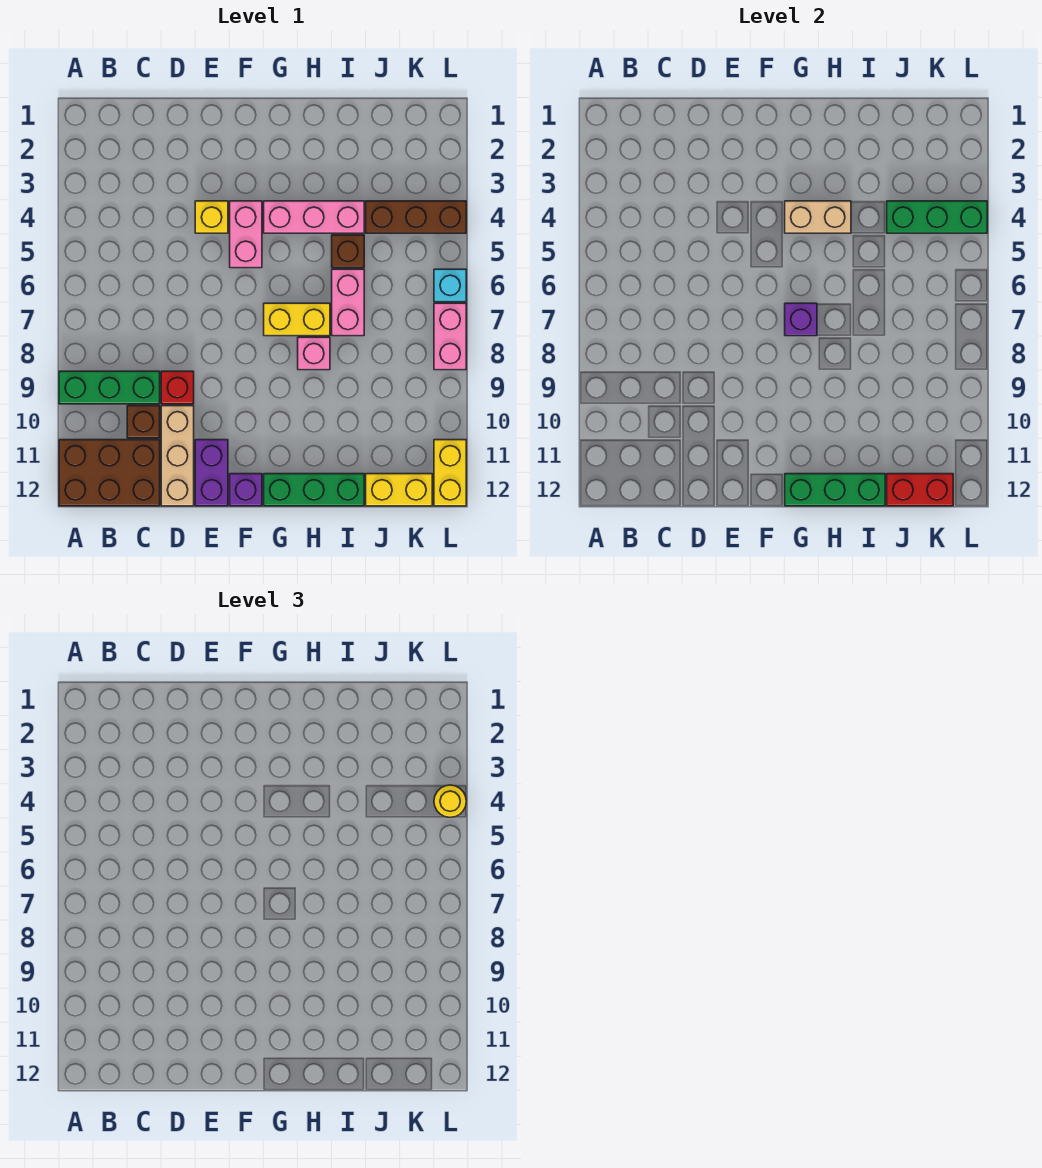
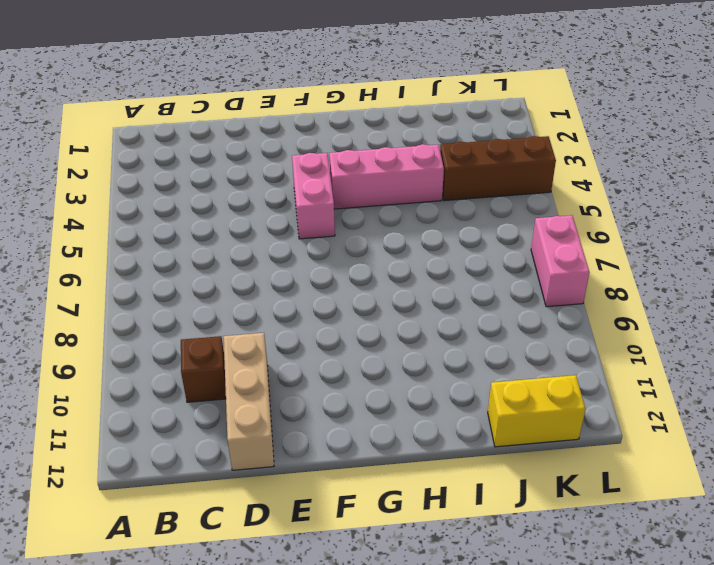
none -> green brick A9:C9 level 1
none -> brown brick A11:C12 level 1
none -> red brick D9 level 1

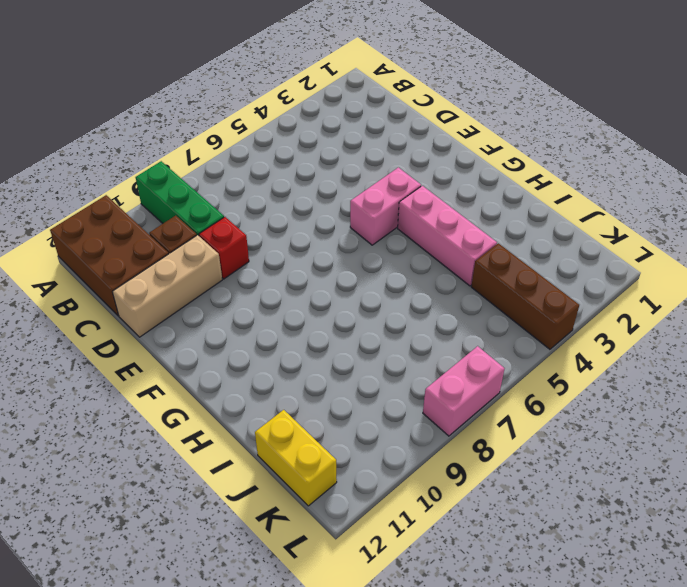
none -> yellow brick E4 level 1
none -> purple brick E11:E12 level 1
none -> purple brick F12 level 1

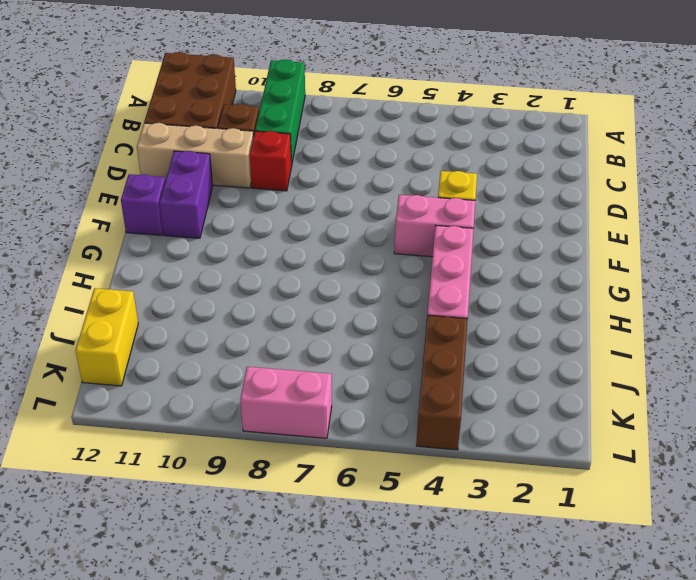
purple brick E11:F11 level 1 -> purple brick E11:E12 level 1
none -> yellow brick G7:H7 level 1
none -> green brick G12:I12 level 1
none -> pink brick H8 level 1

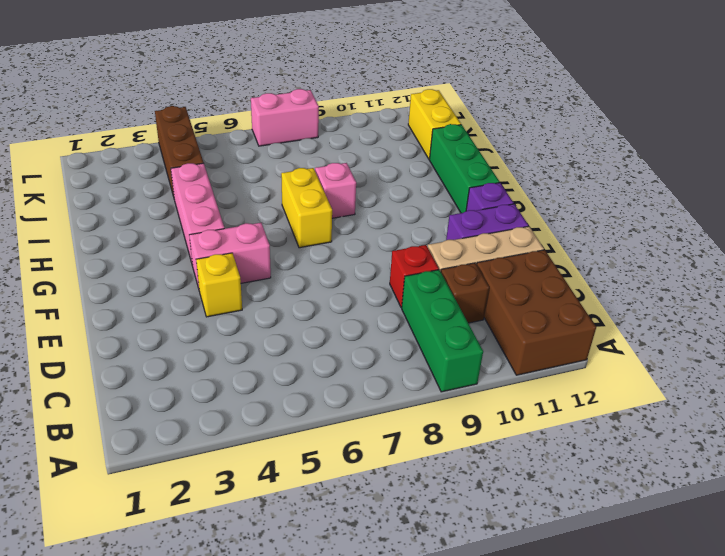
none -> brown brick I5 level 1
none -> pink brick I6:I7 level 1
none -> cyan brick L6 level 1

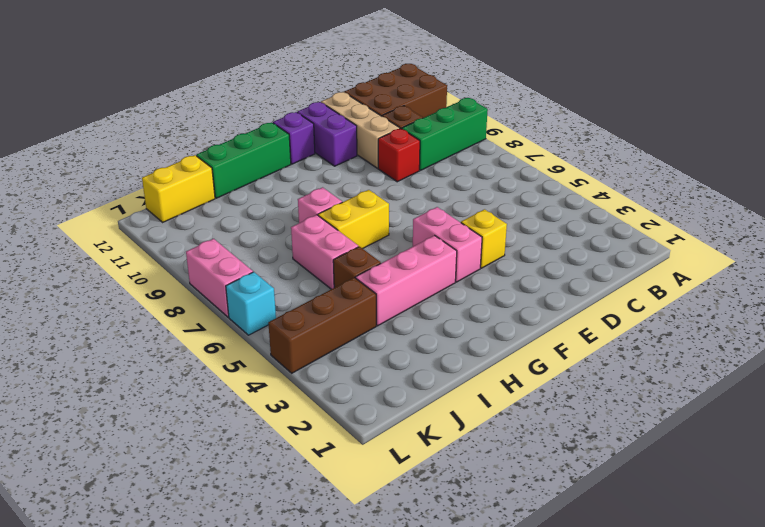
none -> yellow brick L11:L12 level 1
none -> tan brick G4:H4 level 2
none -> purple brick G7 level 2

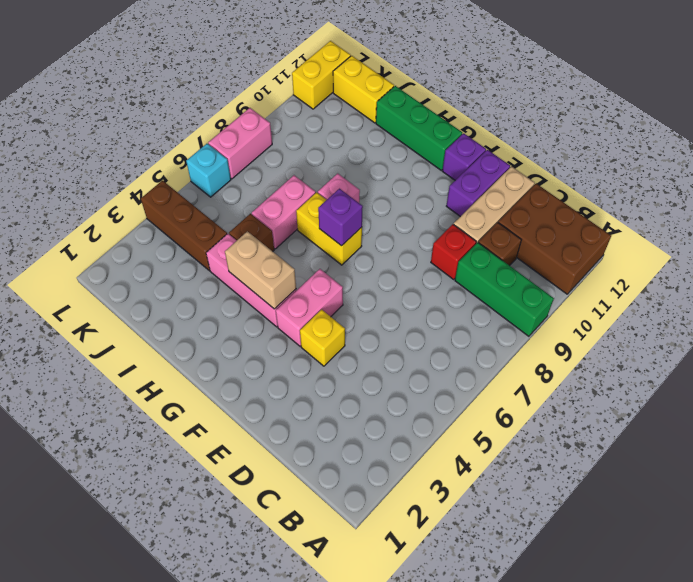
none -> green brick G12:I12 level 2
none -> green brick J4:L4 level 2
none -> red brick J12:K12 level 2

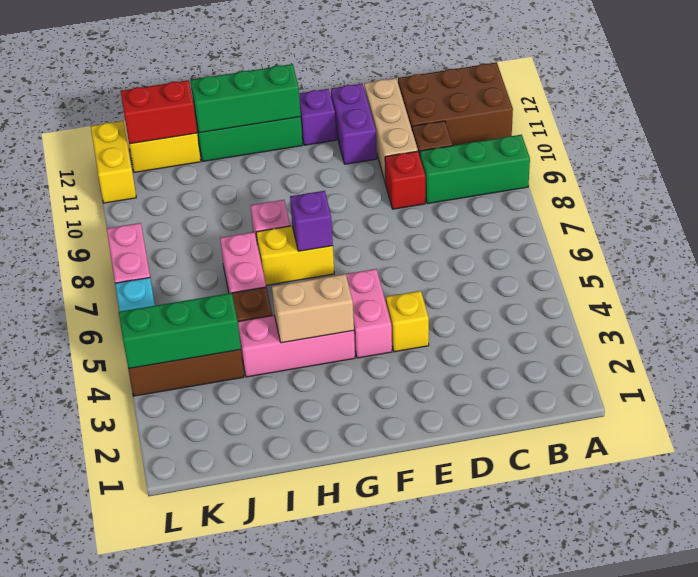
none -> yellow round brick L4 level 3

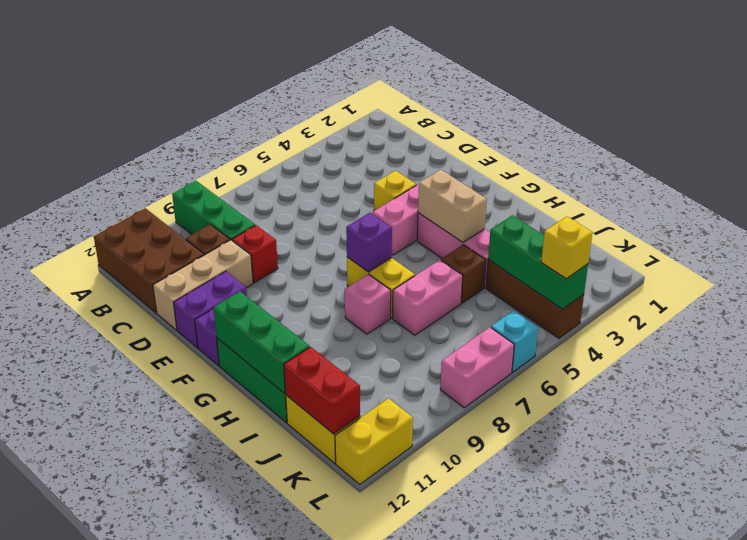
yellow brick L4 level 3 -> yellow round brick L4 level 3

